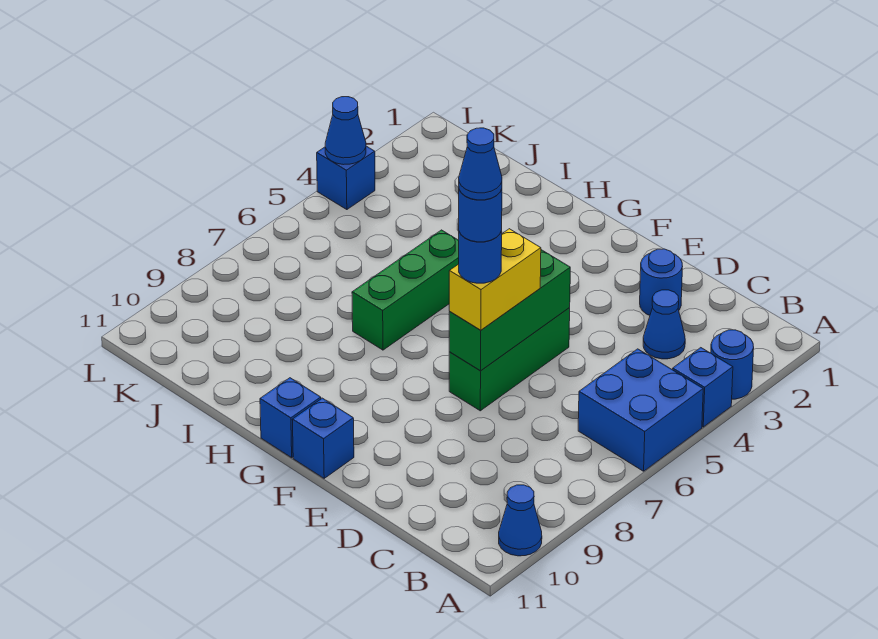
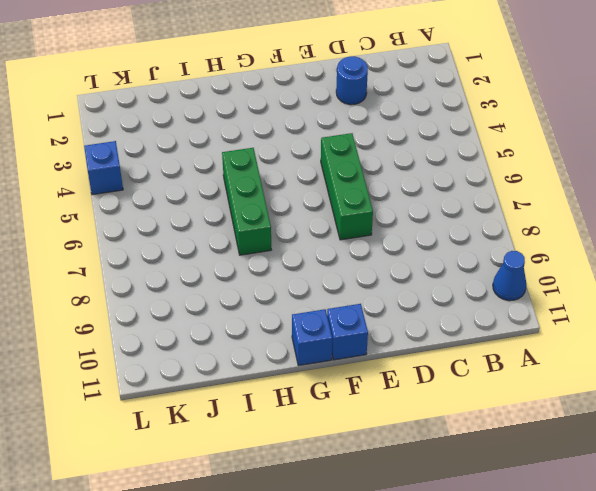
none -> blue round brick A3 level 1
none -> blue brick A4 level 1
none -> blue brick A5:B6 level 1

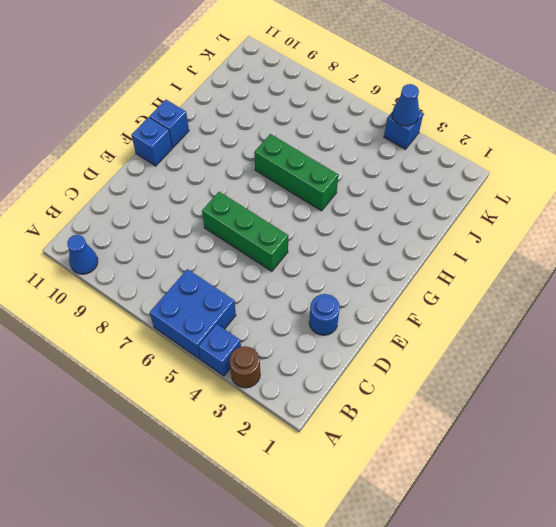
brown round brick A3 level 1 -> blue round brick A3 level 1
none -> blue cone C3 level 1
none -> green brick E5:E7 level 2
none -> yellow brick E6:E7 level 3

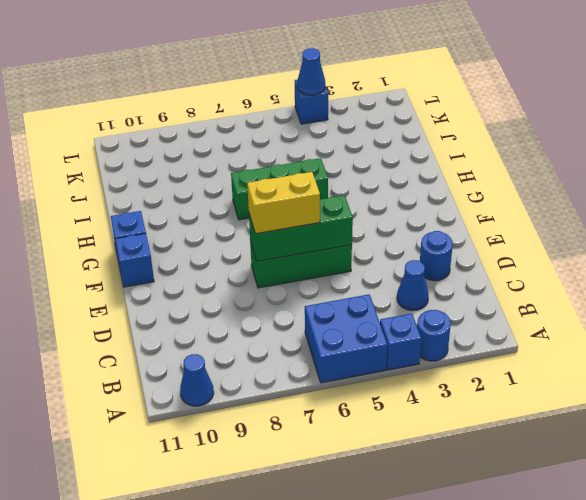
none -> blue round brick E7 level 4
none -> blue round brick E7 level 5
none -> blue cone E7 level 6

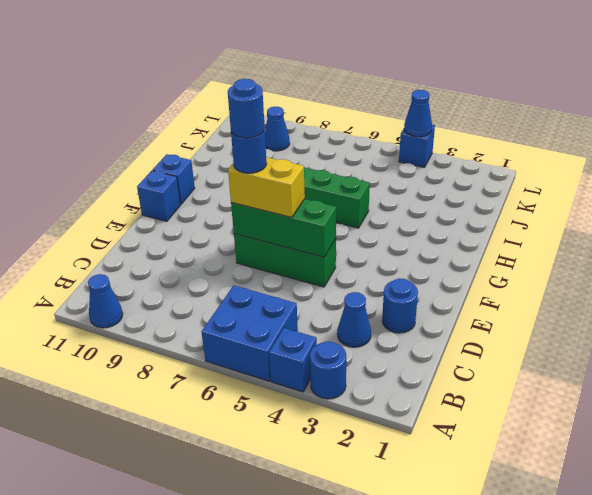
blue cone K9 level 1 -> blue cone E7 level 6

